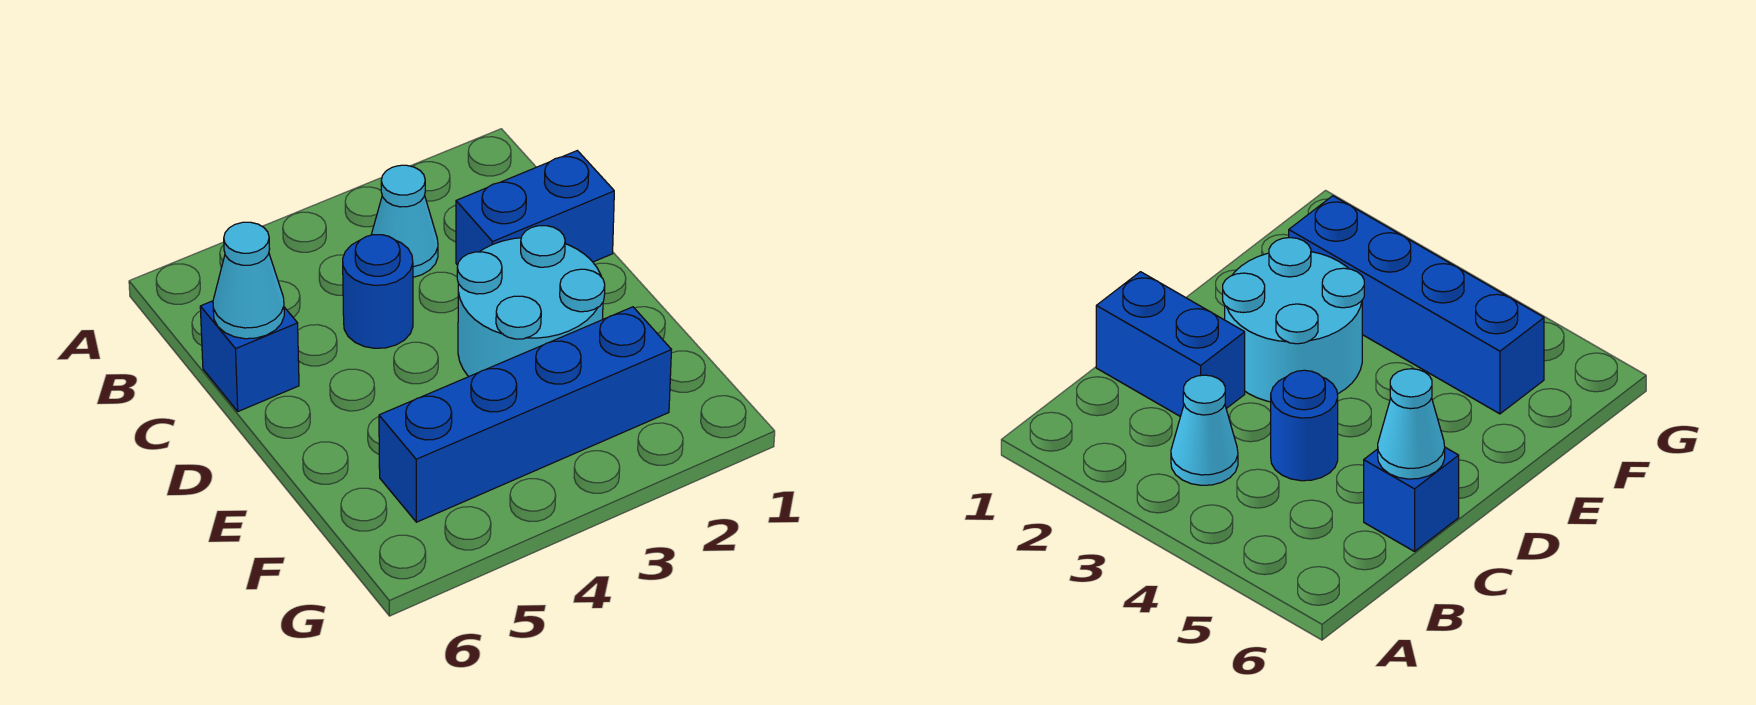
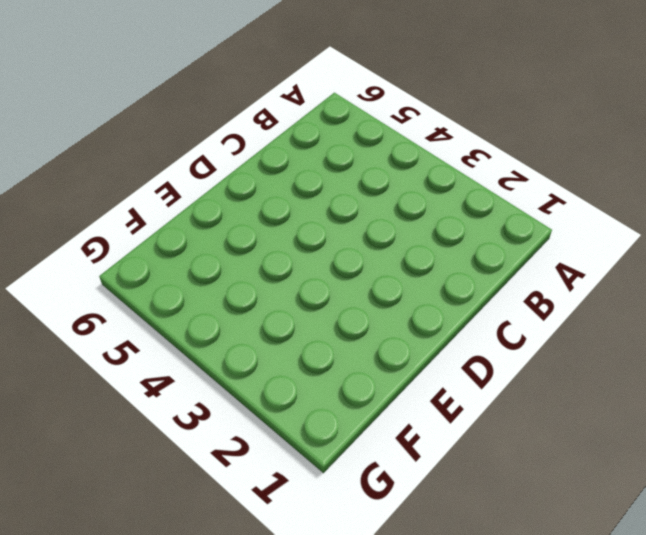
none -> cyan cone B3 level 1
none -> blue brick C1:C2 level 1

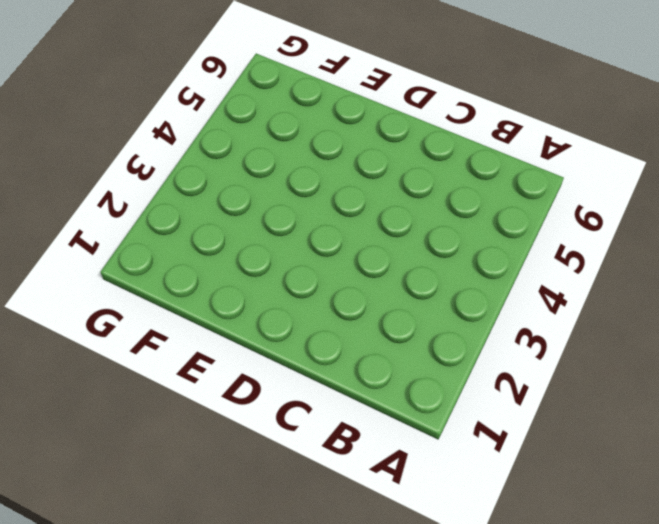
none -> cyan cone B3 level 1
none -> blue brick C1:C2 level 1

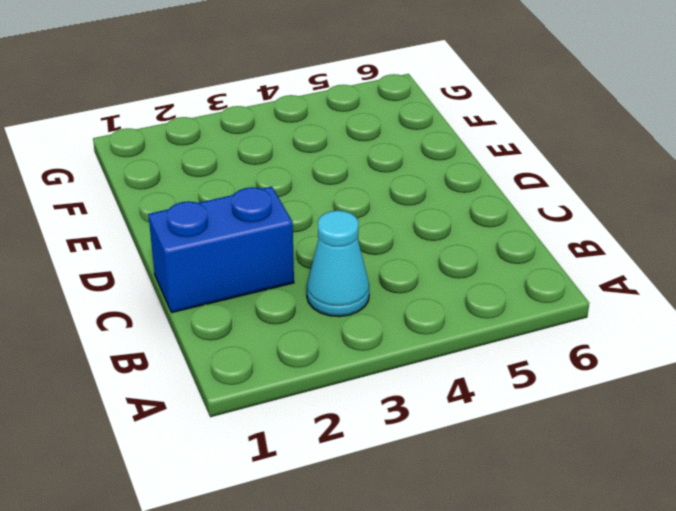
none -> blue round brick C4 level 1
none -> blue brick C6 level 1

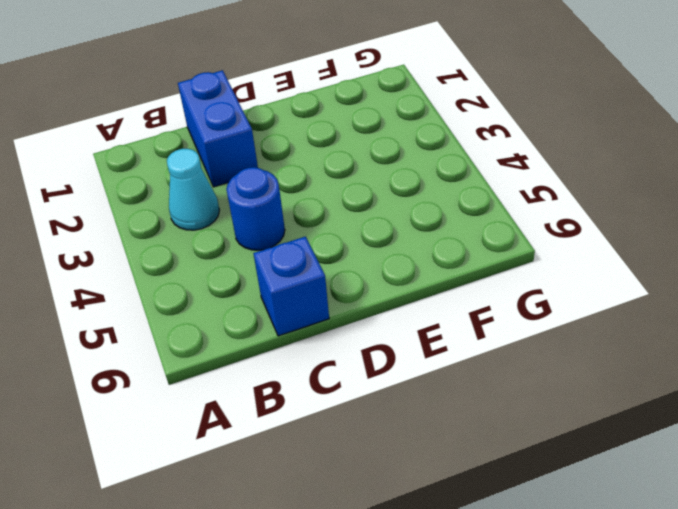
none -> cyan round brick D2:E3 level 1
none -> blue brick F2:F5 level 1

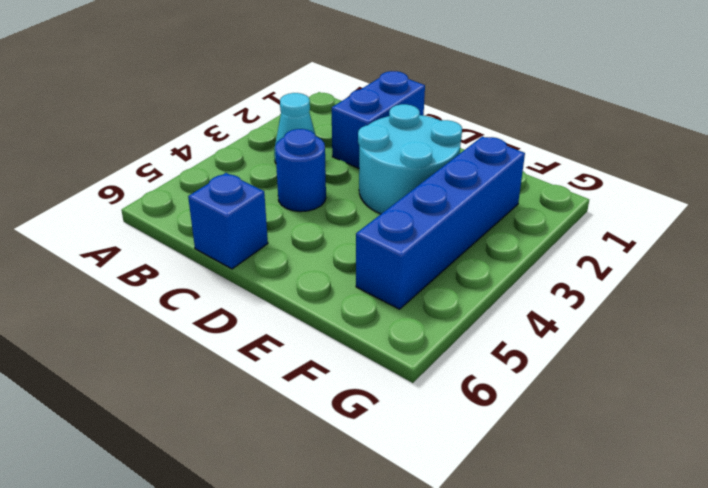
none -> cyan cone C6 level 2

